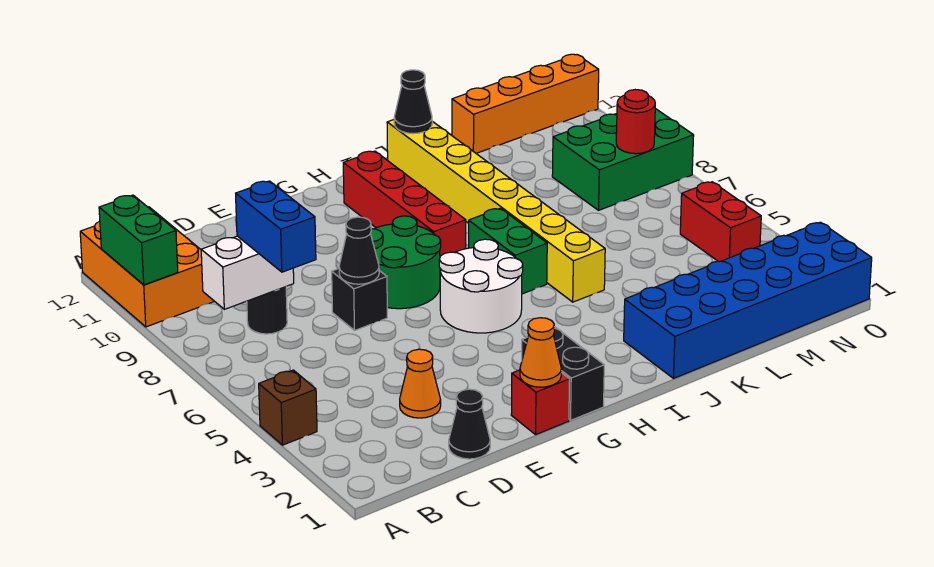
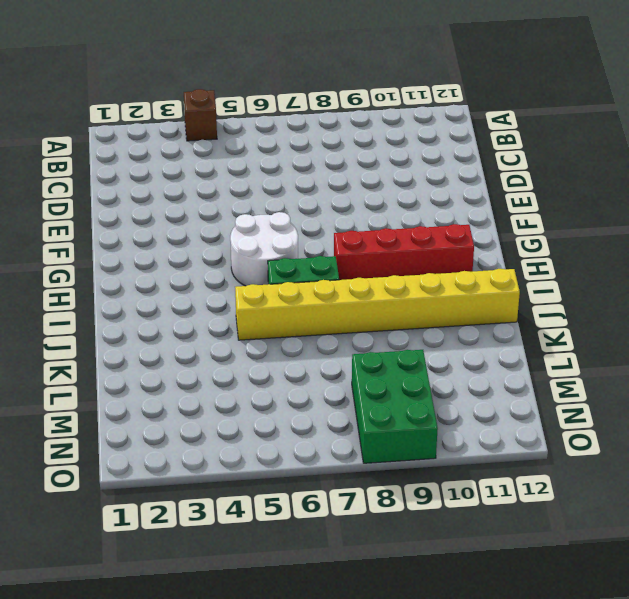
none -> orange brick A10:B12 level 1
none -> black round brick C8 level 1
none -> black cone D1 level 1

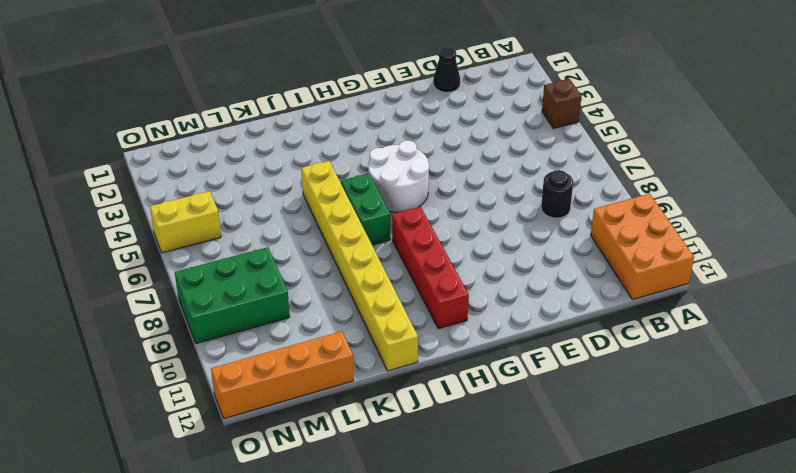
yellow brick N5:O5 level 1 -> red brick N4:N5 level 1
none -> orange cone D3 level 1
none -> black brick E7 level 1
none -> red brick F1 level 1

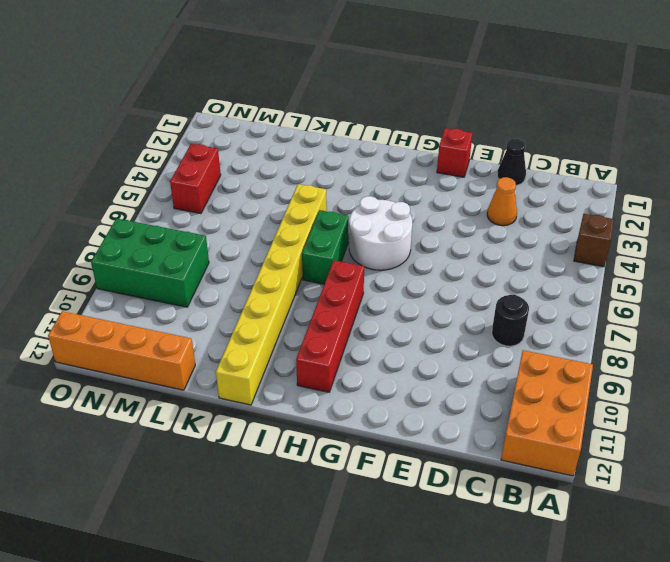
none -> black brick E7 level 1
none -> green round brick F7:G8 level 1
none -> black brick G1:G2 level 1

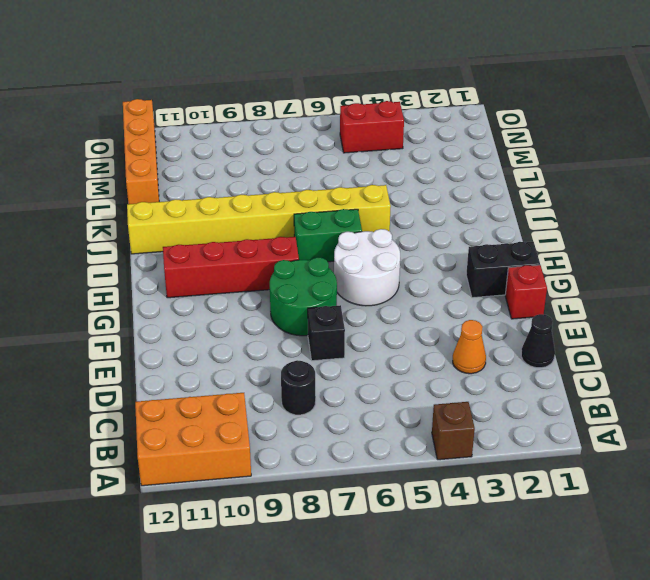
none -> blue brick J1:O2 level 1
none -> green brick M8:O9 level 1
none -> green brick A10:A11 level 2

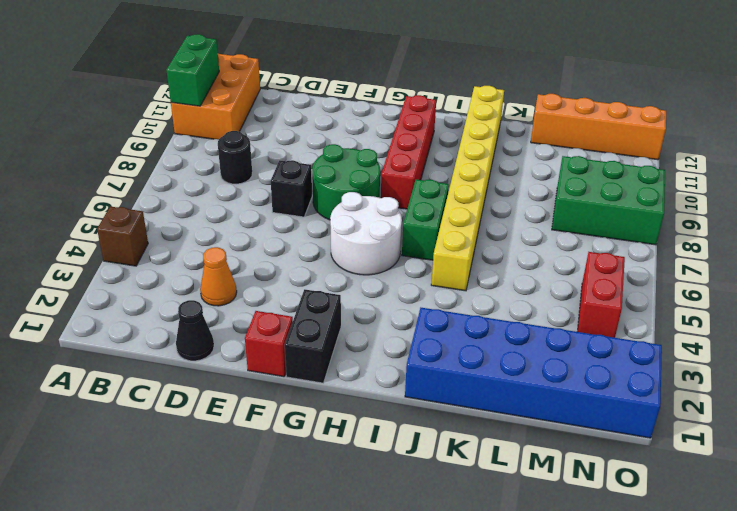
none -> white brick B8:C8 level 2
none -> black cone E7 level 2
none -> orange cone F1 level 2

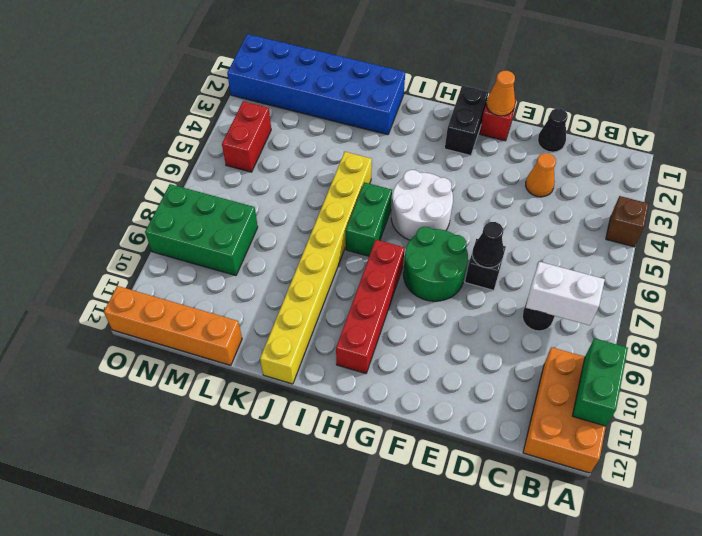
none -> black cone J12 level 2
none -> red round brick N8 level 2
none -> blue brick C7:C8 level 3

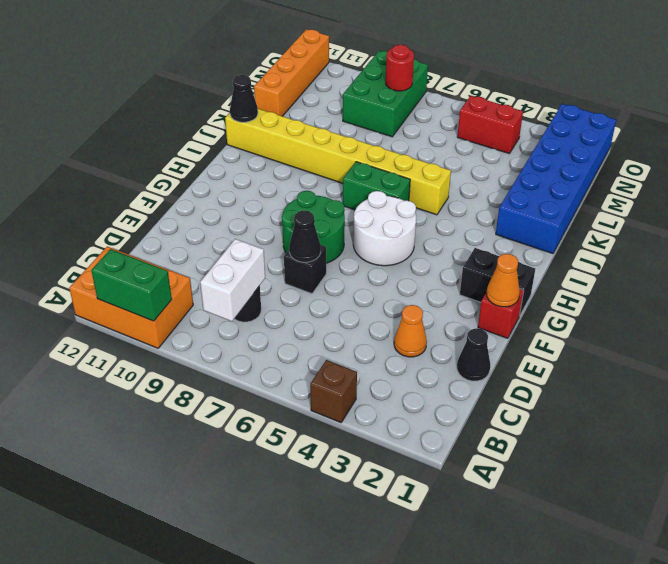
none -> red brick H8:H11 level 1
none -> blue brick C7:C8 level 3

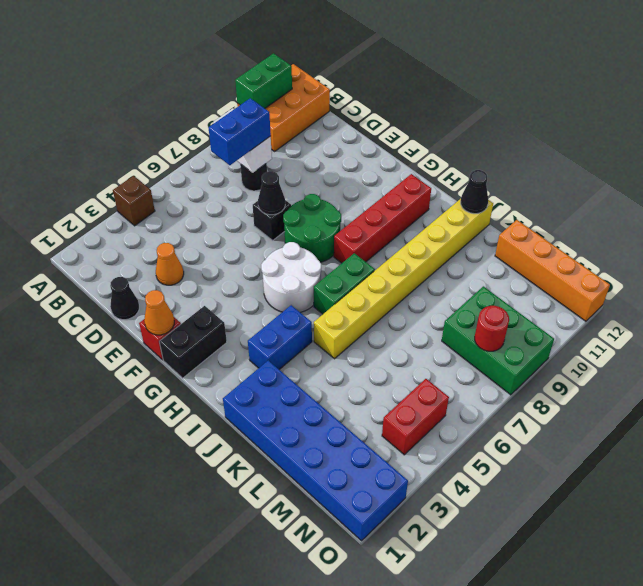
blue brick I3:I4 level 1 -> none

